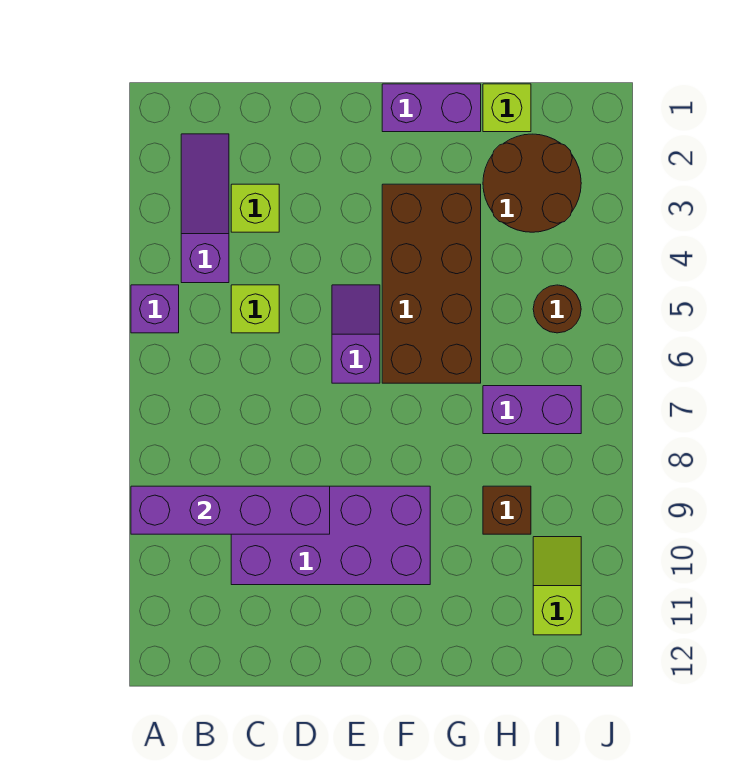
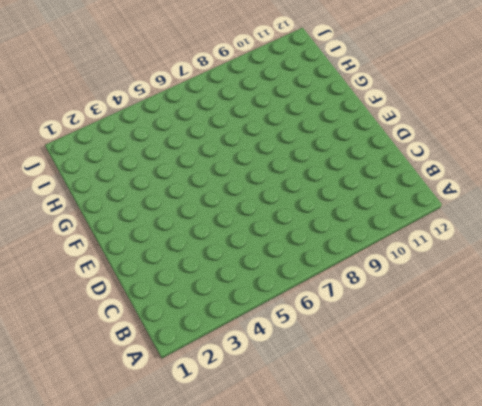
none -> purple brick A5 level 1
none -> purple slope B2:B4 level 1 top 4
none -> lime brick C3 level 1

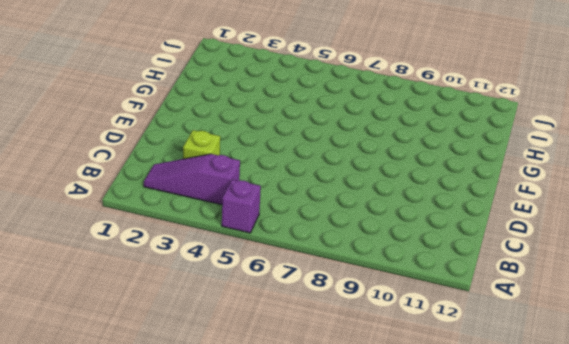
none -> lime brick C5 level 1
none -> purple brick C9:F10 level 1
none -> purple slope E5:E6 level 1 top 6

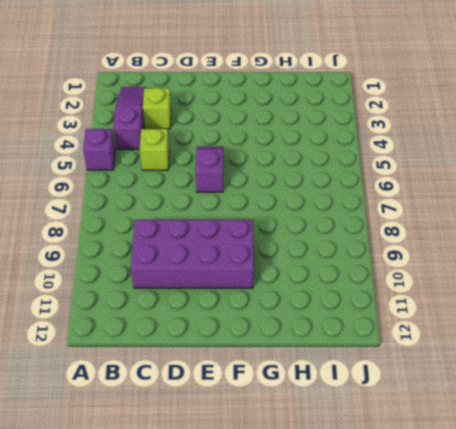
none -> purple brick F1:G1 level 1
none -> brown brick F3:G6 level 1
none -> lime brick H1 level 1

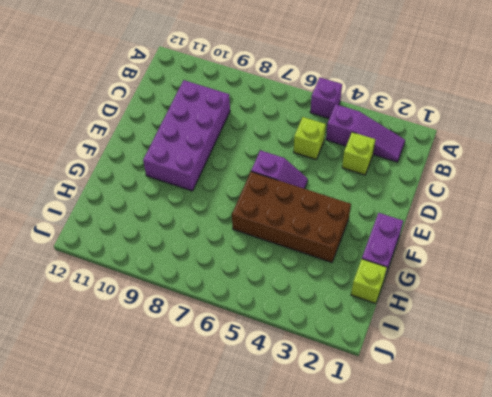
none -> brown round brick H2:I3 level 1
none -> purple brick H7:I7 level 1
none -> brown brick H9 level 1

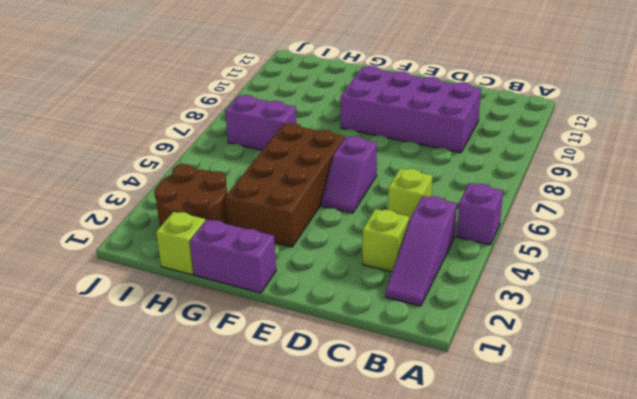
none -> brown brick H9 level 1
none -> brown round brick I5 level 1
none -> lime slope I10:I11 level 1 top 11

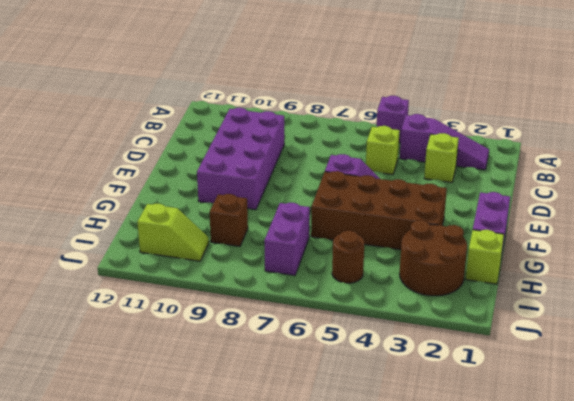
none -> purple brick A9:D9 level 2

